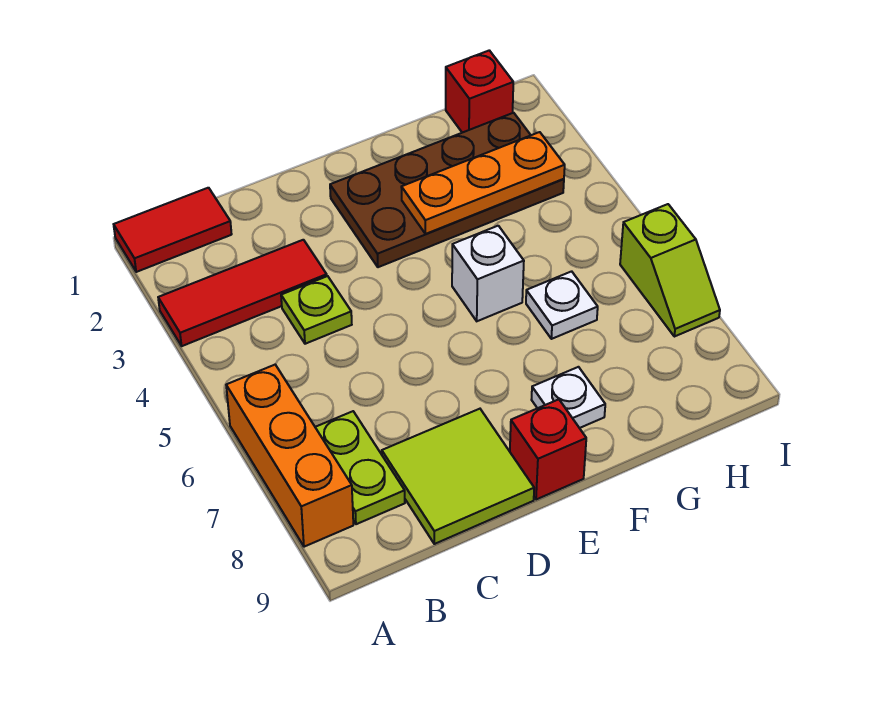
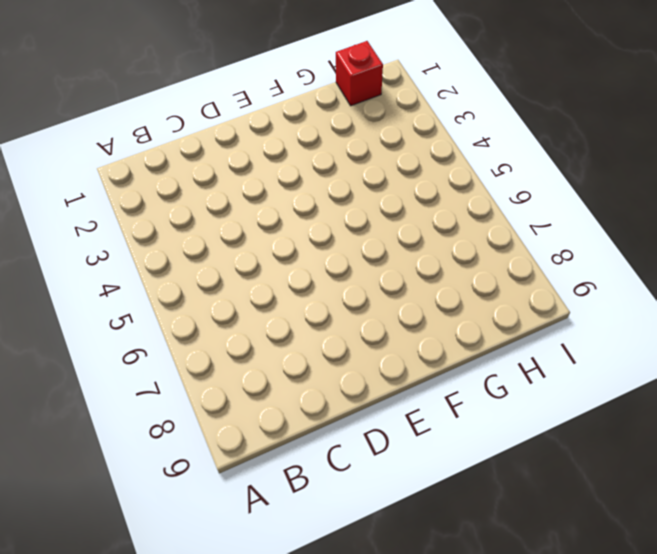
none -> red tile A1:B1 level 1
none -> red tile A3:C3 level 1
none -> orange brick A6:A8 level 1

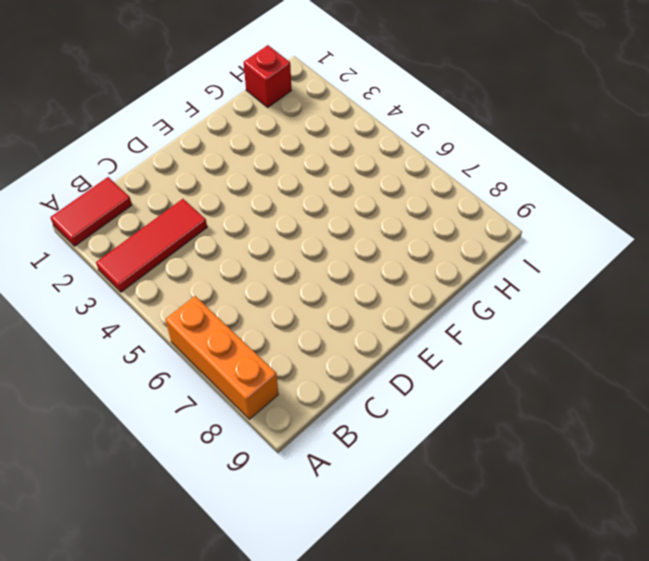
none -> lime plate B7:B8 level 1
none -> lime plate C4 level 1
none -> lime tile C8:D9 level 1

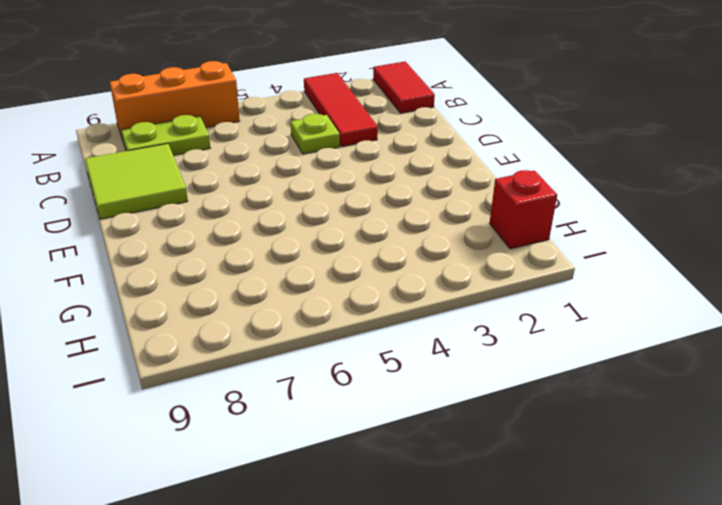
none -> brown plate E2:H3 level 1
none -> red brick E9 level 1
none -> white brick F5 level 1

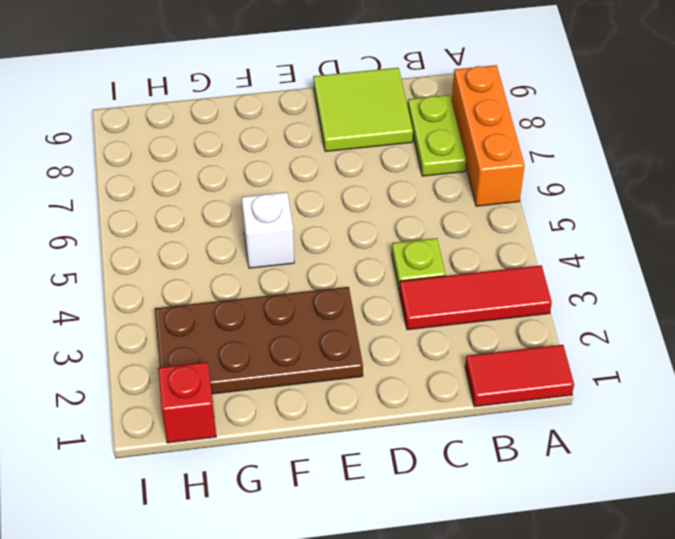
none -> red brick E9 level 1
none -> white plate F8 level 1
none -> white plate G6 level 1

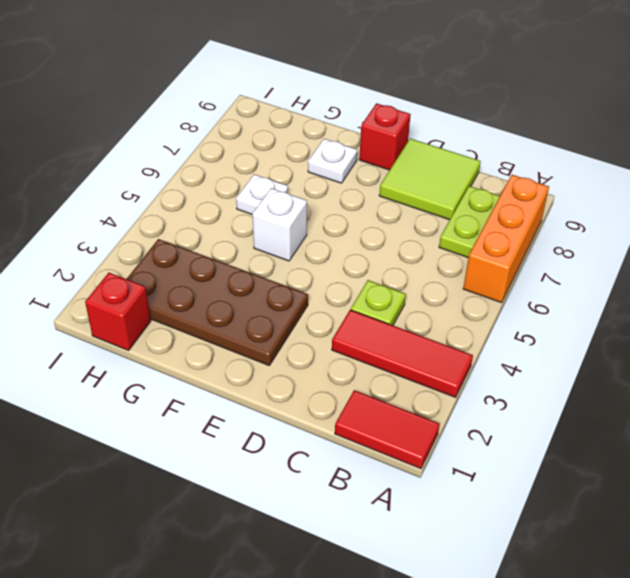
none -> lime slope I6:I7 level 1 top 6
none -> orange plate F3:H3 level 2

